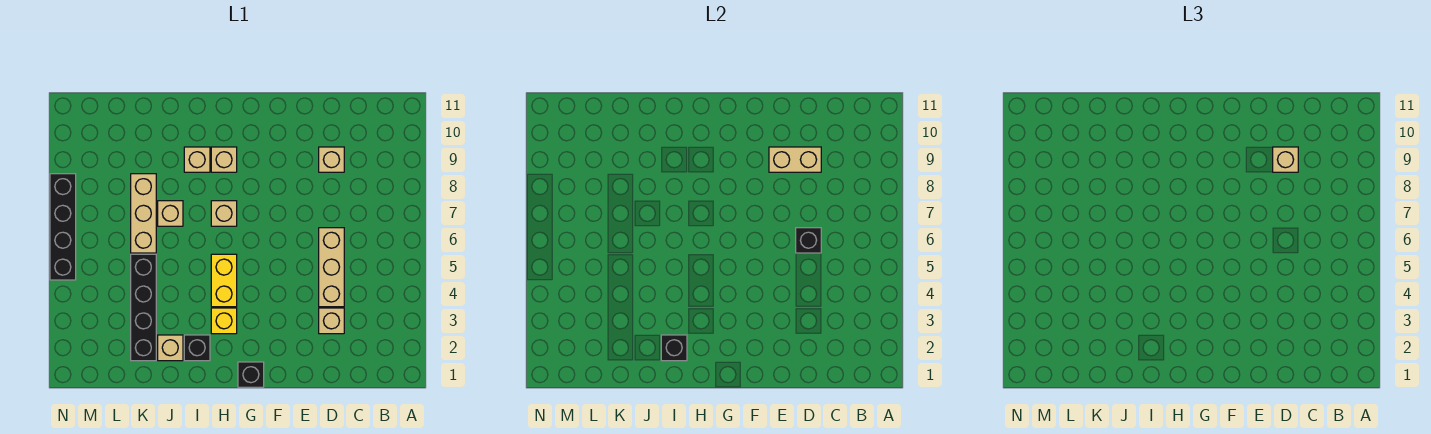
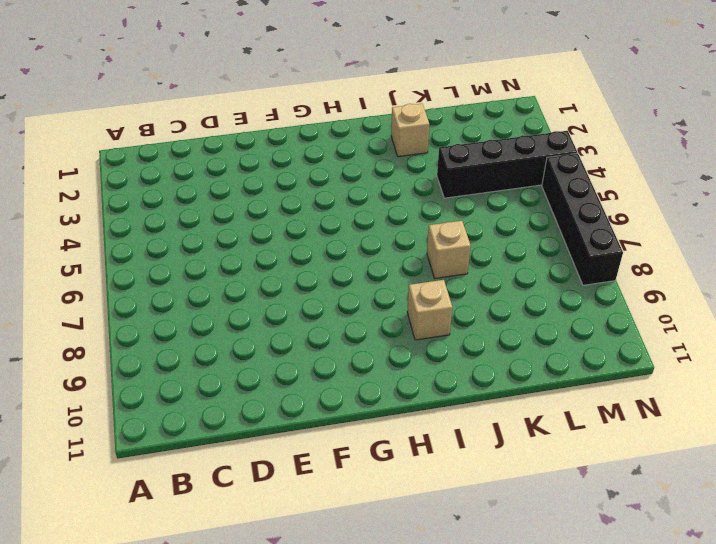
black brick K4:N4 level 1 -> black brick K2:K5 level 1
none -> tan brick D3 level 1
none -> tan brick D4:D6 level 1
none -> tan brick D9 level 1

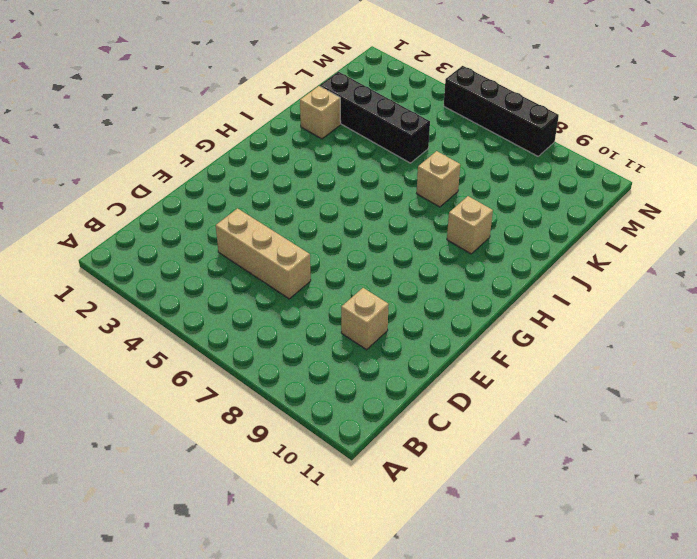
none -> tan brick D3 level 1
none -> black brick G1 level 1
none -> yellow brick H3 level 1

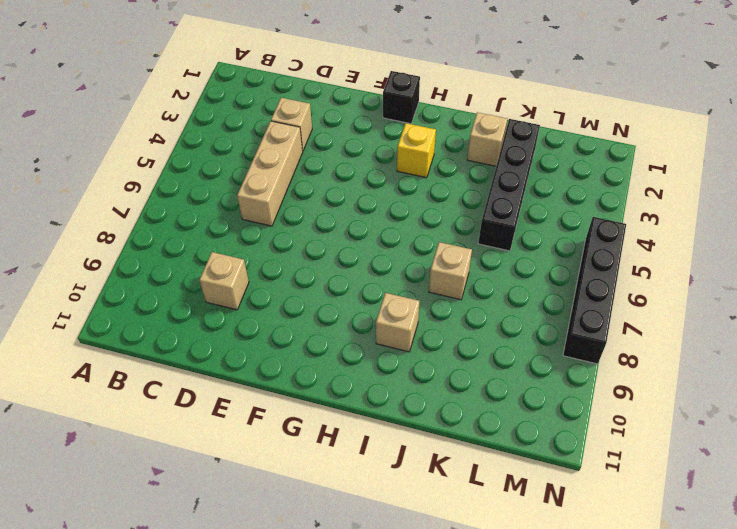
none -> yellow brick H4:H5 level 1
none -> tan brick H7 level 1
none -> tan brick H9 level 1

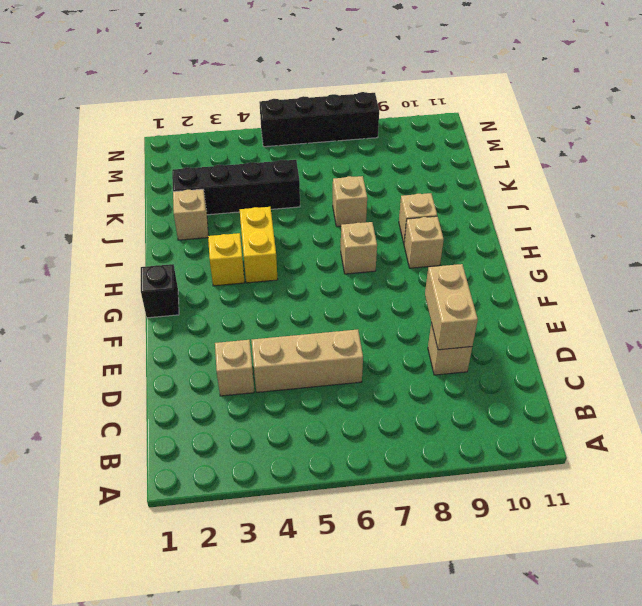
yellow brick H4:I4 level 1 -> yellow brick H4:H5 level 1
none -> black brick I2 level 1
none -> tan brick K6:K8 level 1
none -> black brick D6 level 2

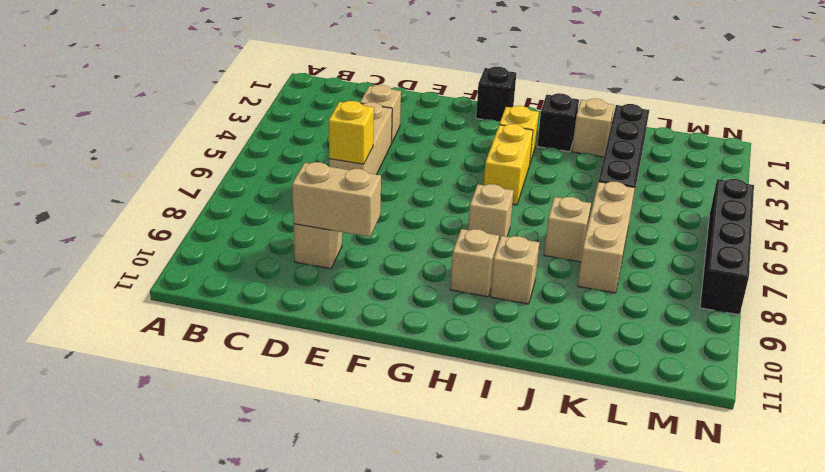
yellow brick D6 level 2 -> black brick D6 level 2
none -> black brick I2 level 2
none -> tan brick D9 level 3

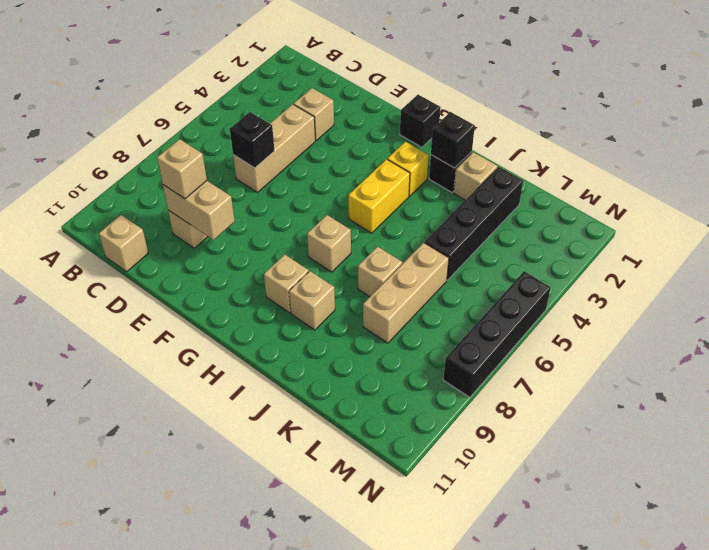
tan brick C11 level 1 -> none

